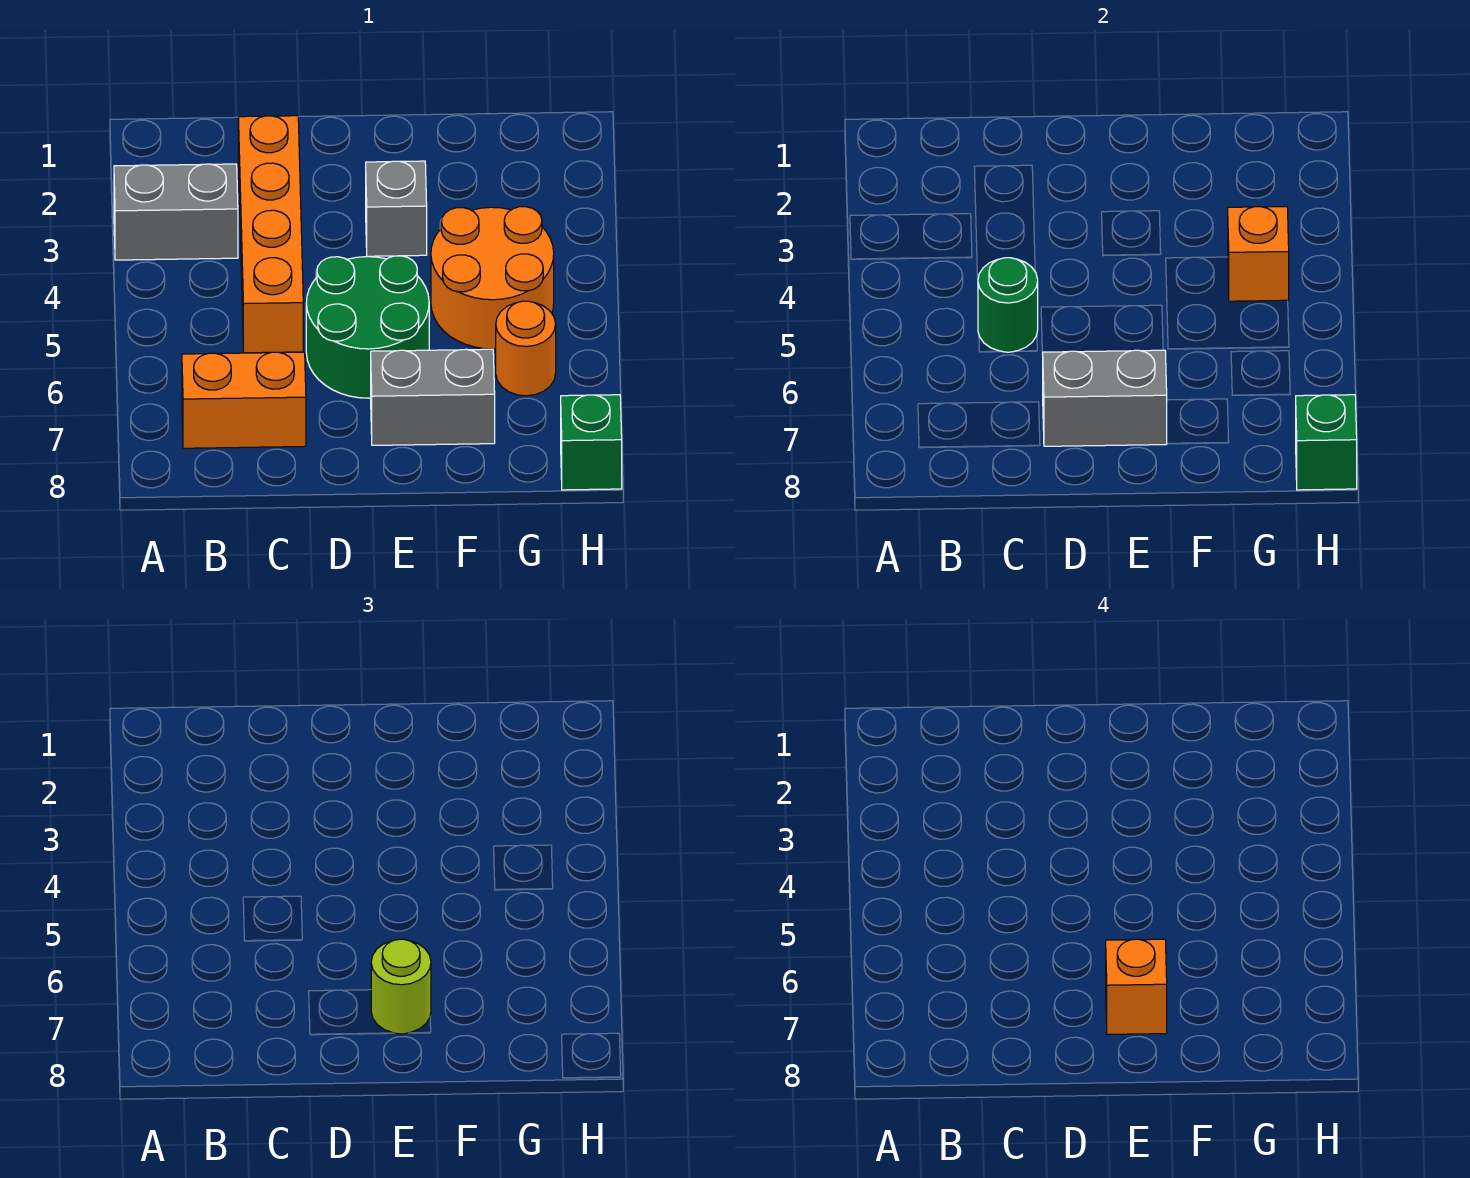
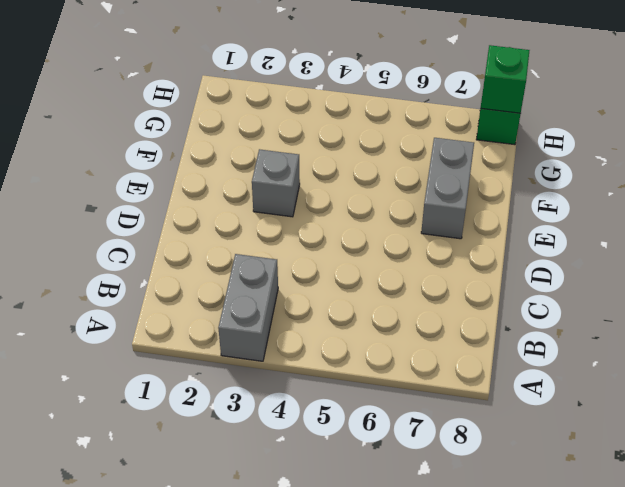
none -> orange brick B7:C7 level 1
none -> orange brick C2:C5 level 1
none -> green round brick D5:E6 level 1

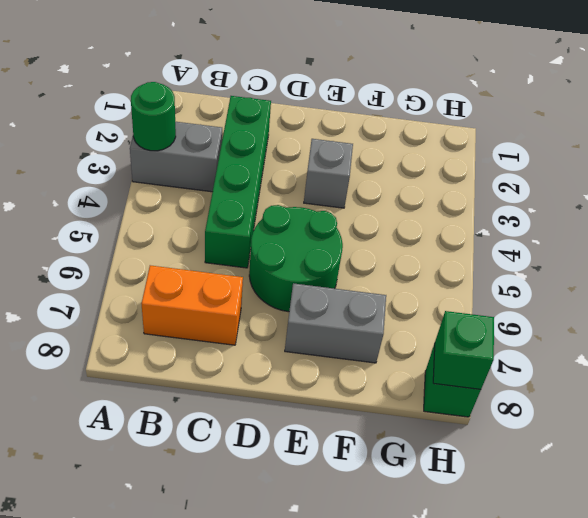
green round brick A3 level 2 -> green round brick C5 level 2
green brick C2:C5 level 1 -> orange brick C2:C5 level 1
none -> orange round brick F4:G5 level 1
none -> orange round brick G6 level 1
none -> grey brick D7:E7 level 2

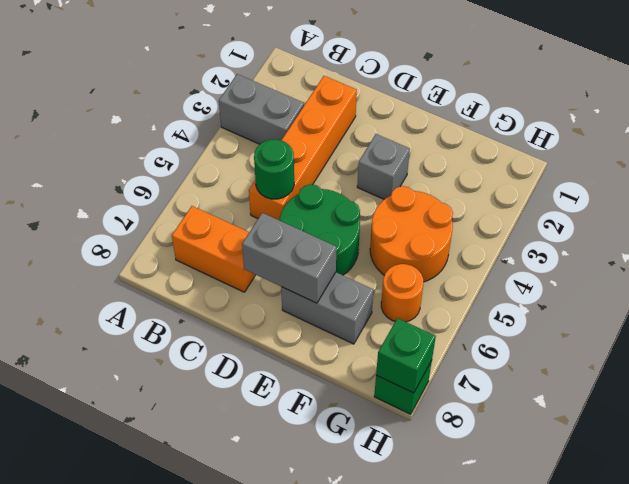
none -> orange brick G4 level 2
none -> lime round brick E7 level 3
none -> orange brick E7 level 4

